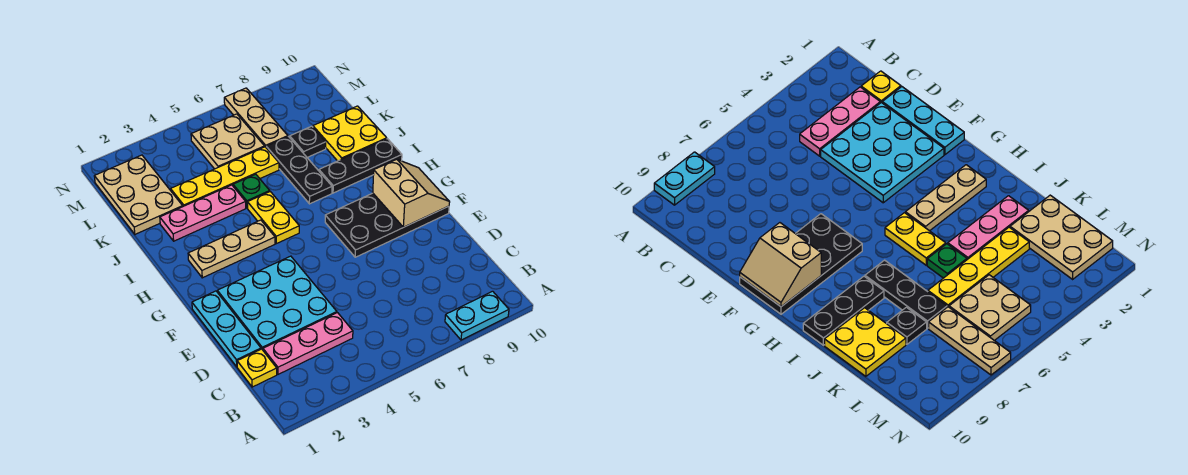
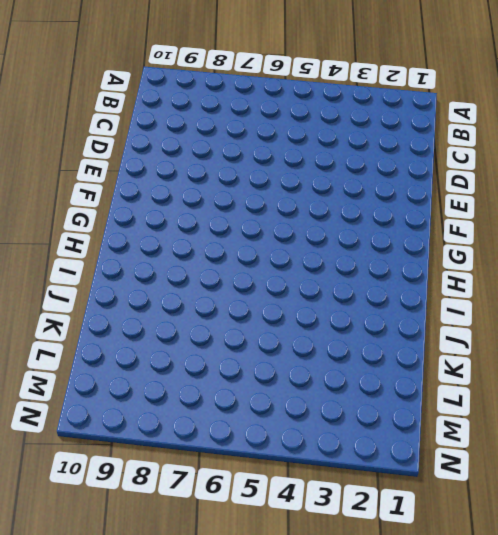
none -> cyan plate A8:A9 level 1
none -> yellow plate C1 level 1
none -> pink plate C2:C4 level 1

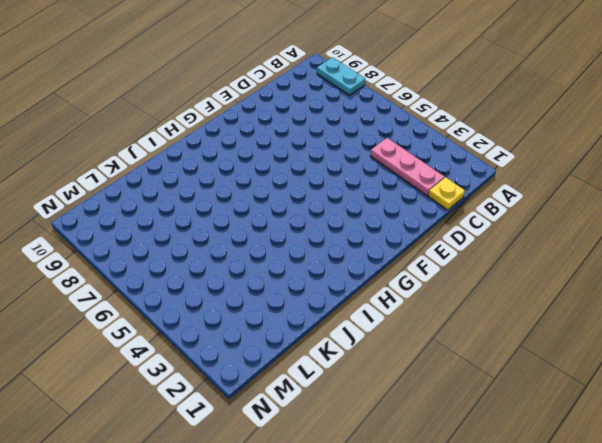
none -> cyan plate D1:F1 level 1
none -> cyan plate D2:F4 level 1
none -> black plate F7:G10 level 1

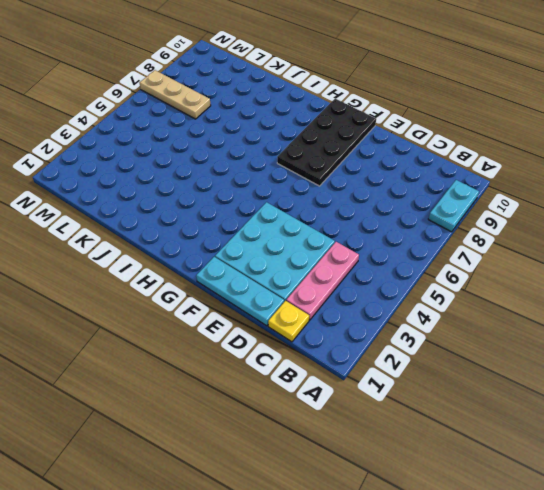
none -> tan plate H2:H4 level 1
none -> yellow plate H5:I5 level 1
none -> black plate I7:K7 level 1

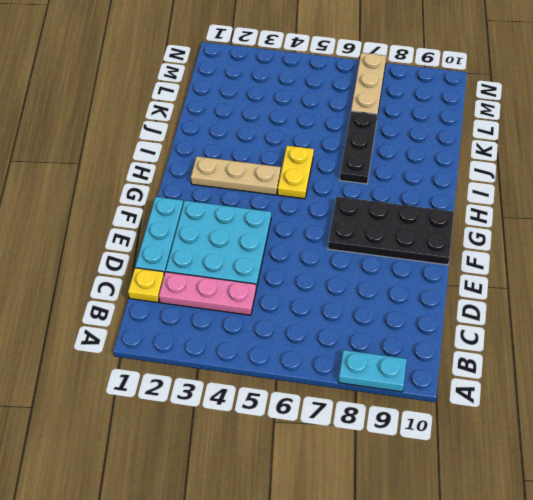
none -> black plate I8:I10 level 1
none -> pink plate J2:J4 level 1
none -> green plate J5 level 1

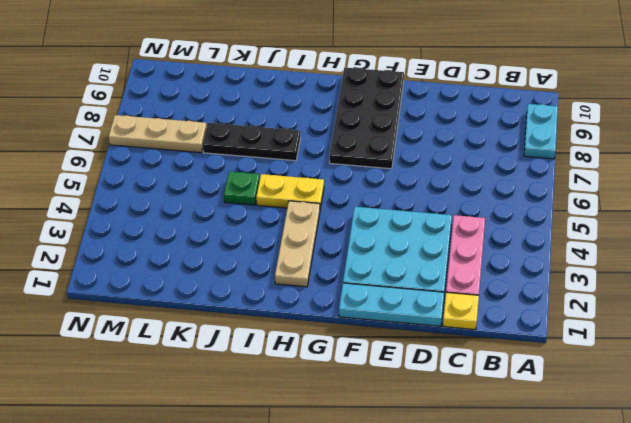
none -> black plate I8:I10 level 1
none -> pink plate J2:J4 level 1
none -> yellow plate J9:K10 level 1

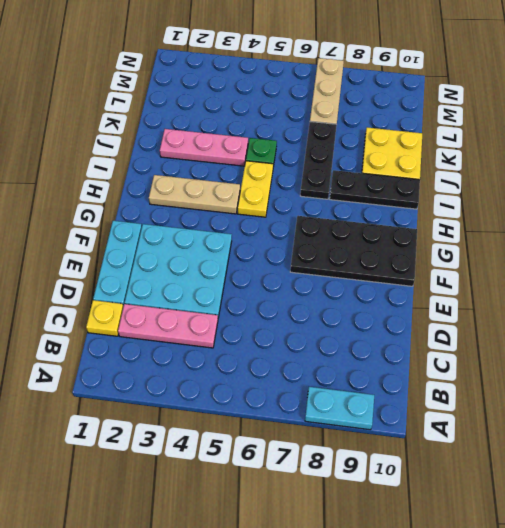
none -> tan plate K1:M2 level 1
none -> yellow plate K3:K6 level 1
none -> black plate K8 level 1

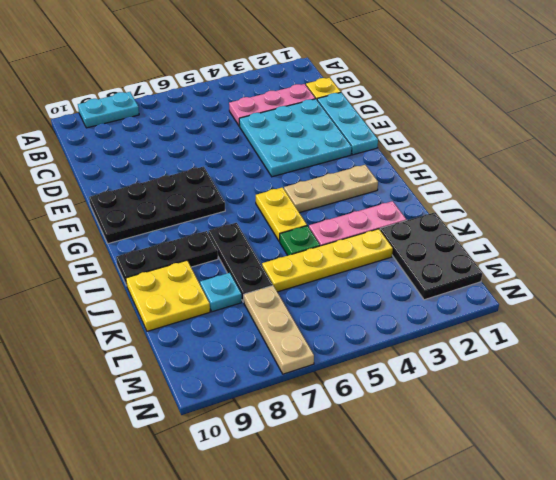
black plate K1:M2 level 1 -> tan plate K1:M2 level 1
cyan plate K8 level 1 -> black plate K8 level 1
none -> tan plate L5:M6 level 1
none -> tan slope F9:G10 level 2 top 9

